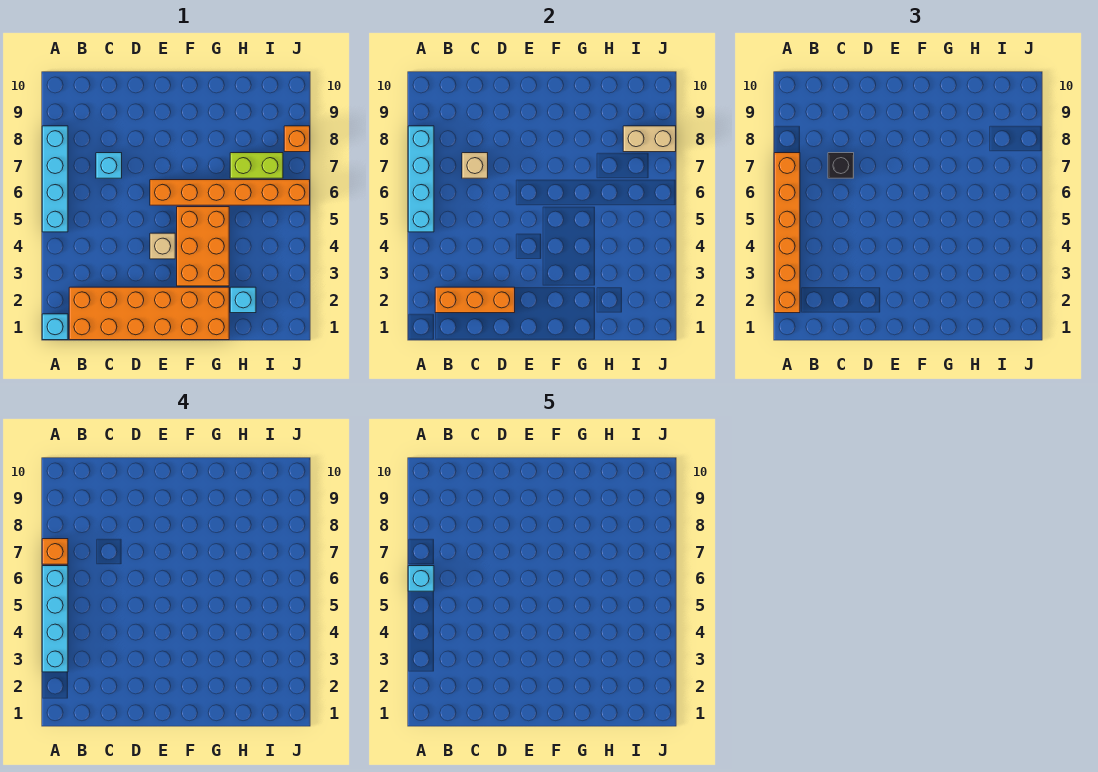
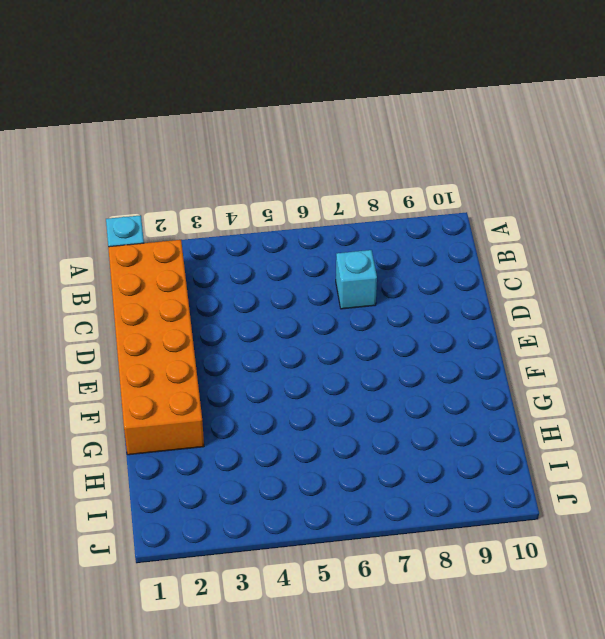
none -> cyan brick A5:A8 level 1
none -> tan brick E4 level 1
none -> orange brick E6:J6 level 1

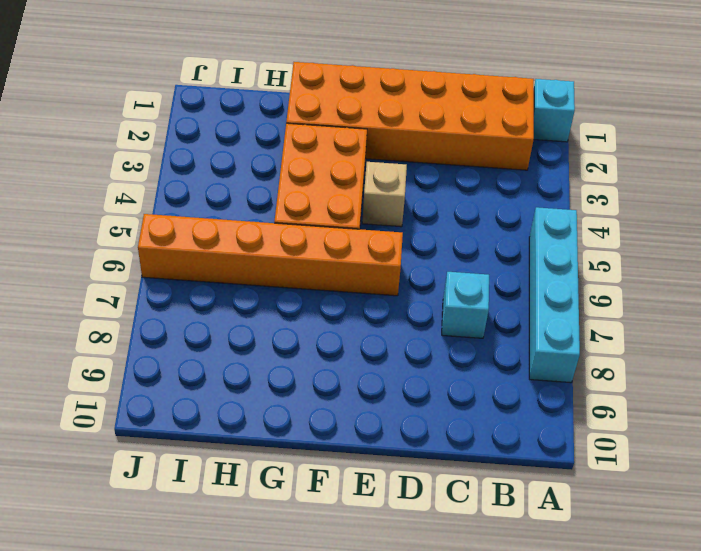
none -> cyan brick H2 level 1
none -> lime brick H7:I7 level 1
none -> orange brick J8 level 1

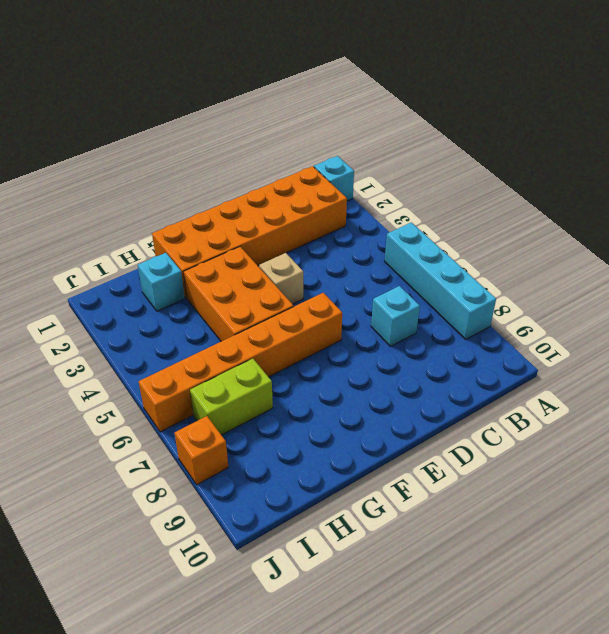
none -> cyan brick A5:A8 level 2
none -> orange brick B2:D2 level 2
none -> tan brick C7 level 2

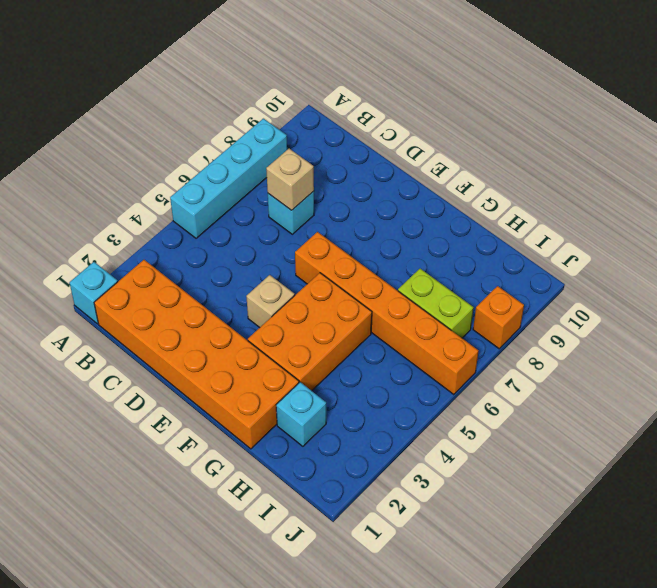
none -> cyan brick A5:A8 level 2
none -> orange brick B2:D2 level 2
none -> tan brick I8:J8 level 2

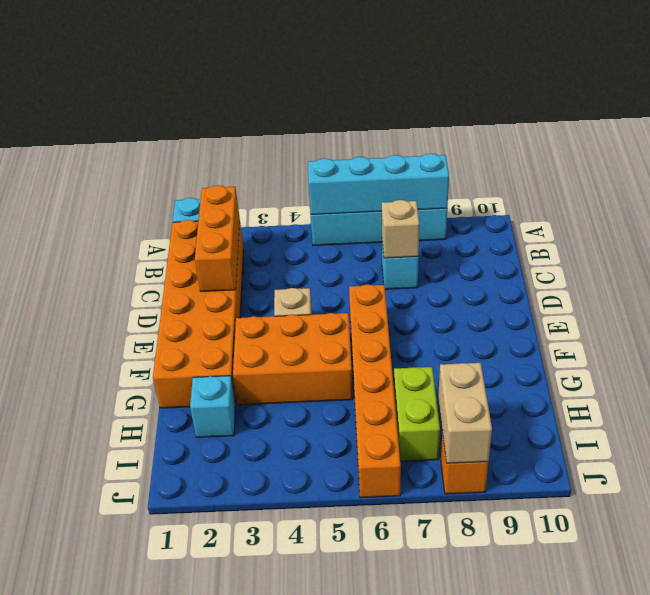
none -> orange brick A2:A7 level 3
none -> black brick C7 level 3
none -> cyan brick A3:A6 level 4

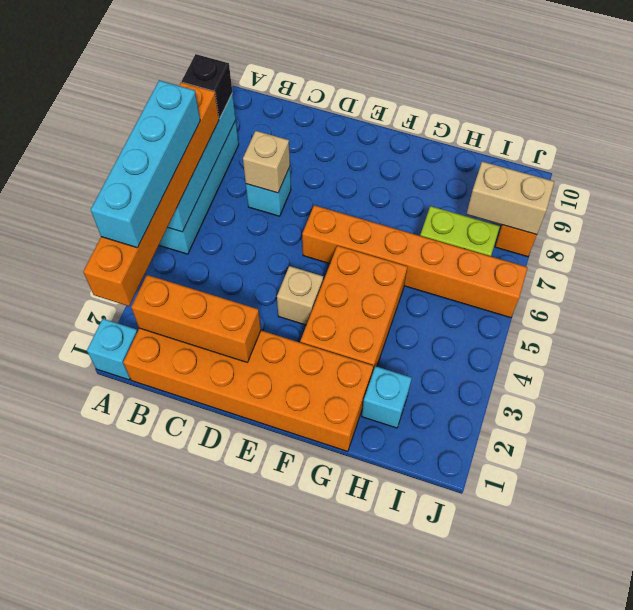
black brick A8 level 3 -> black brick C7 level 3
none -> orange brick A7 level 4
none -> cyan brick A6 level 5

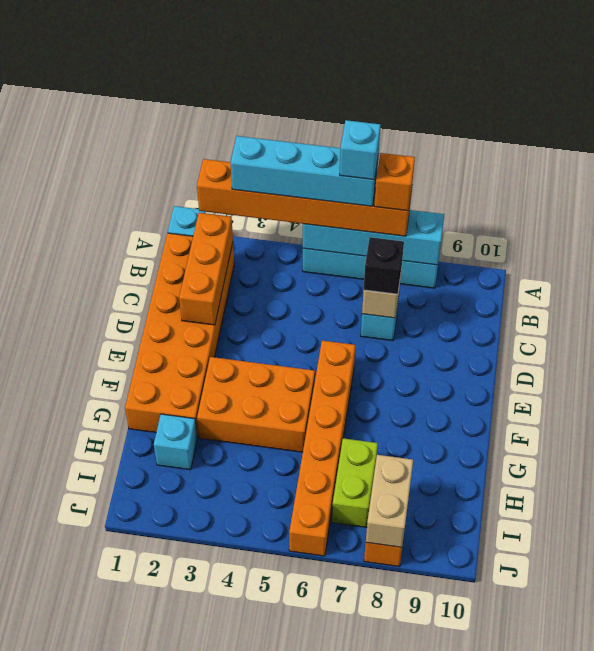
none -> tan brick E4 level 1

